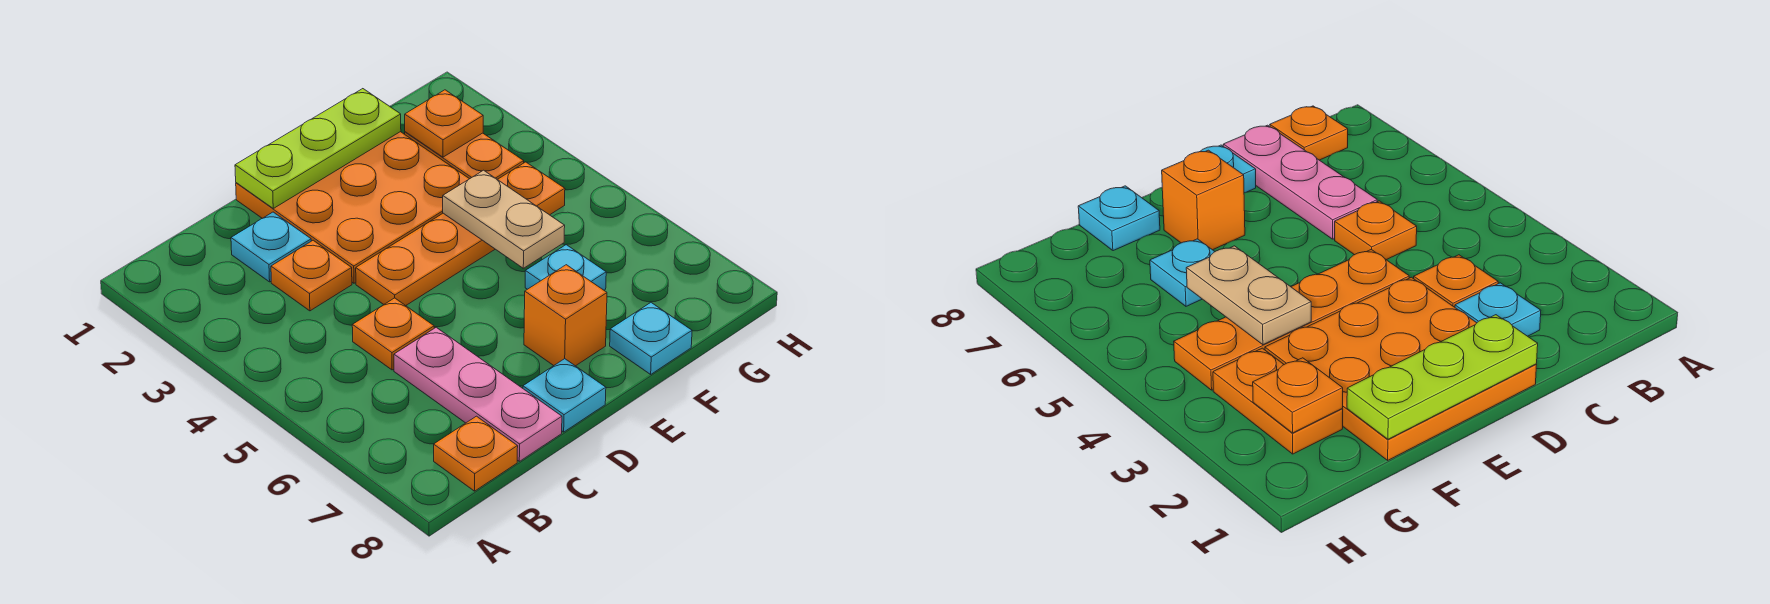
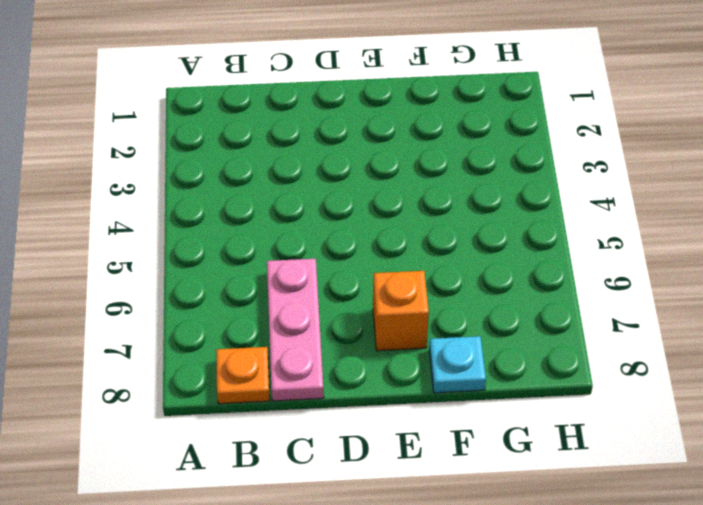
none -> cyan plate C2 level 1
none -> orange plate C3 level 1
none -> orange plate C5 level 1

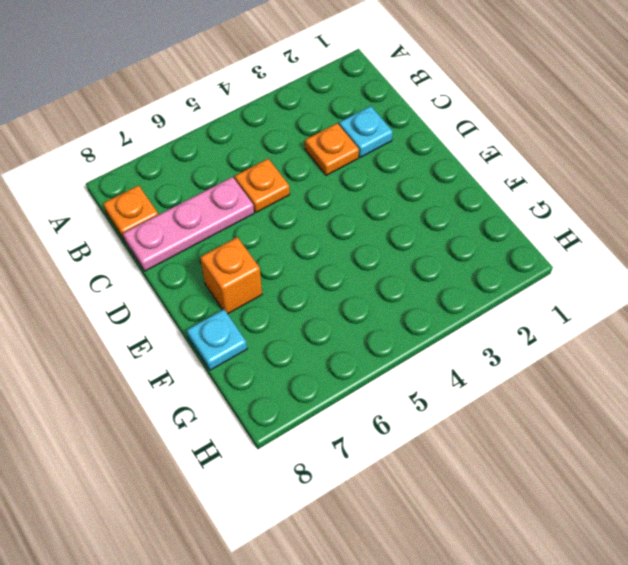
none -> orange plate D1:F3 level 1
none -> orange plate D4:G4 level 1
none -> cyan plate D8 level 1

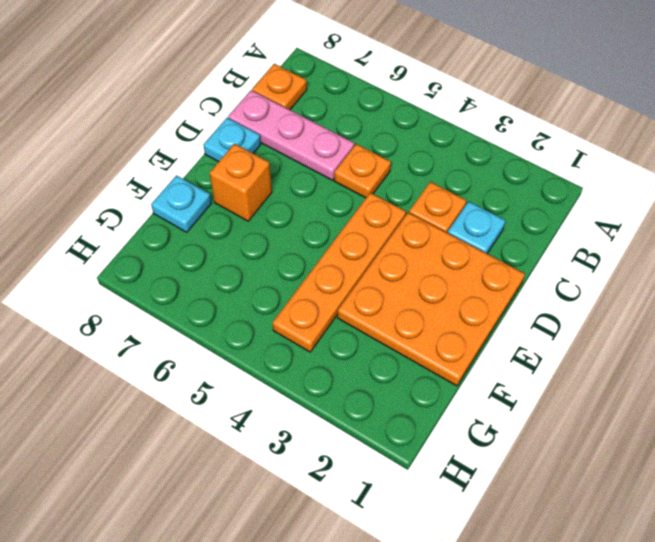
none -> cyan plate F6 level 1
none -> orange plate G2:G3 level 1
none -> lime plate D1:F1 level 2

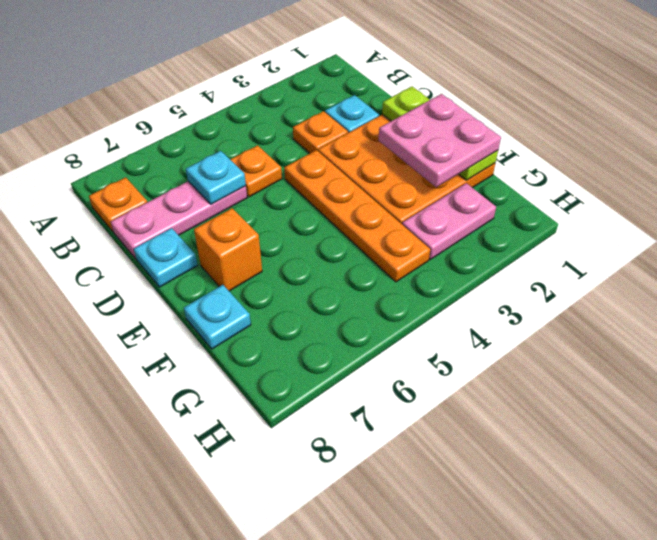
cyan plate C6 level 2 -> cyan plate F6 level 1
pink plate E1:F2 level 3 -> none
pink plate G2:G3 level 1 -> orange plate G2:G3 level 1
none -> tan plate F4:F5 level 2
none -> orange plate G2 level 2

